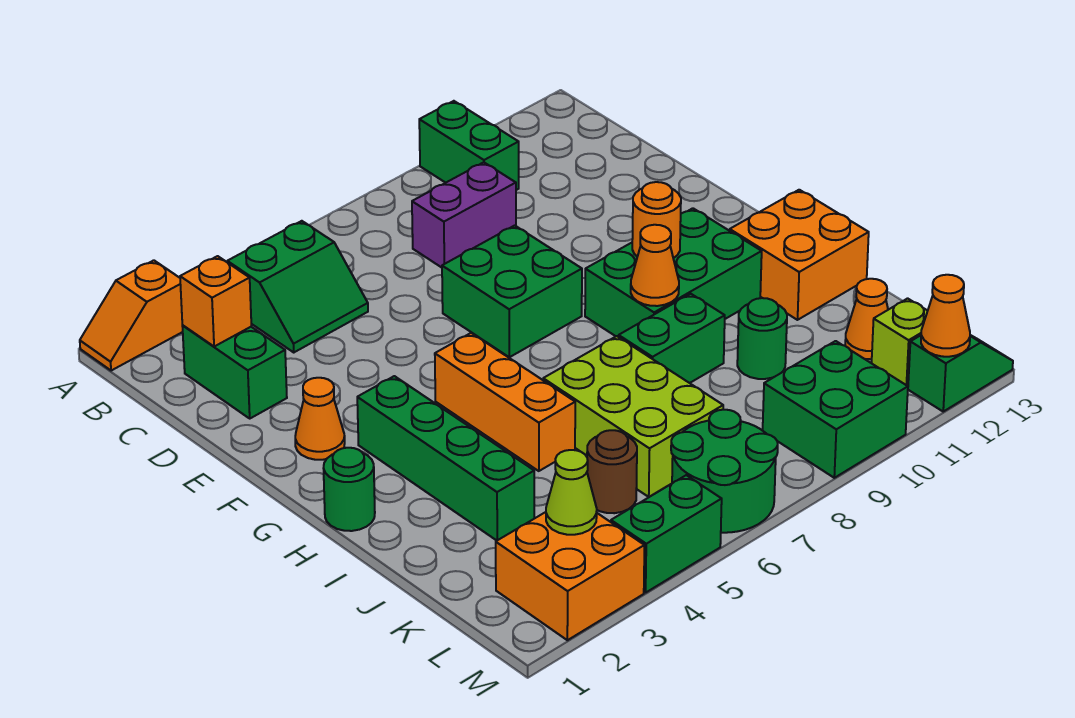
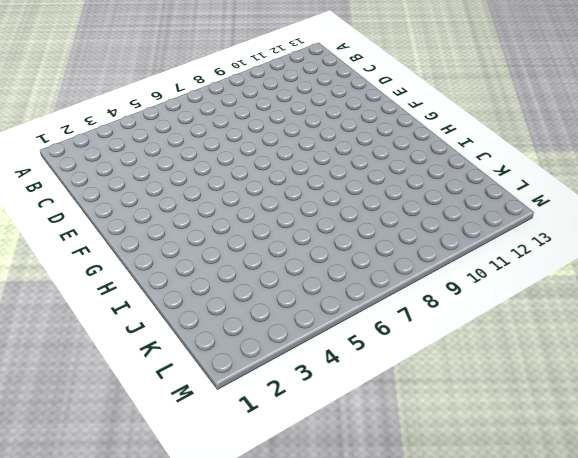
none -> orange slope A1:A2 level 1 top 2
none -> green brick A10:B10 level 1
none -> green slope B4:C5 level 1 top B

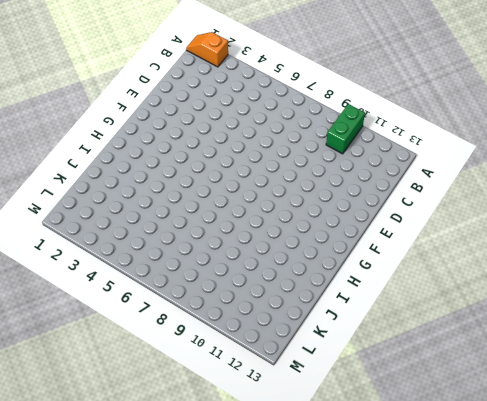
none -> green slope B4:C5 level 1 top B
none -> green brick C2:D2 level 1
none -> purple brick C8:C9 level 1

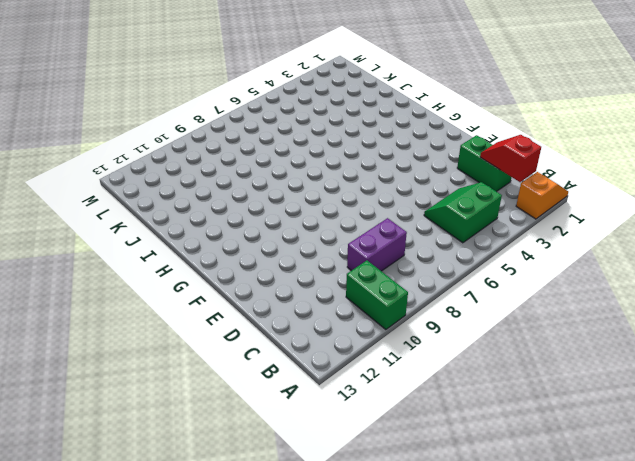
red slope B2:C2 level 2 top B -> orange brick C2 level 2
none -> green brick E7:F8 level 1
none -> orange cone F2 level 1
none -> green brick G3:J3 level 1

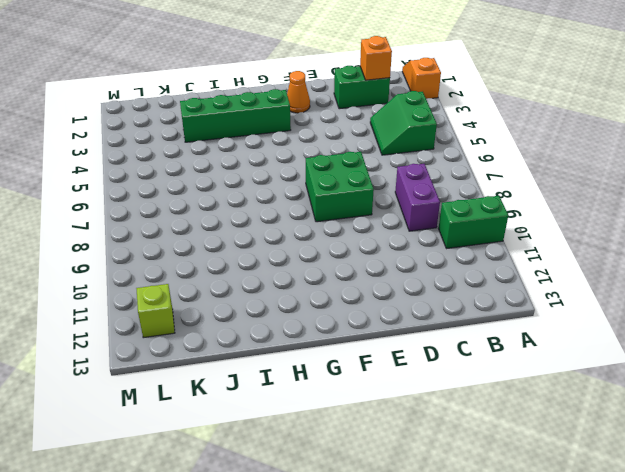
none -> orange brick G5:I5 level 1
none -> green brick G9:H11 level 1
none -> green round brick H1 level 1

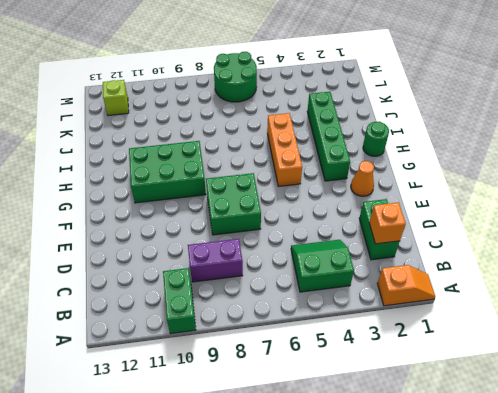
none -> orange brick H12:I13 level 1
none -> lime brick I6:K7 level 1
none -> green brick I8:I9 level 1

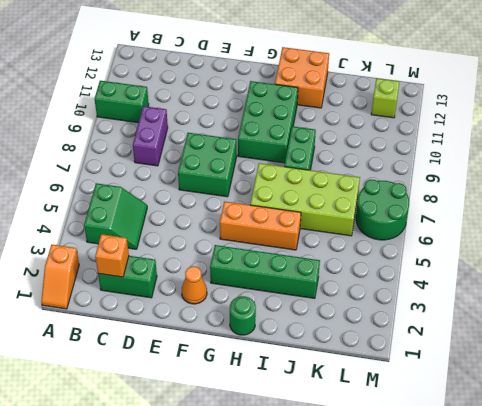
lime brick H6:K7 level 1 -> lime brick I6:K7 level 1
none -> green round brick J10 level 1
none -> brown round brick K5 level 1
none -> orange cone K12 level 1

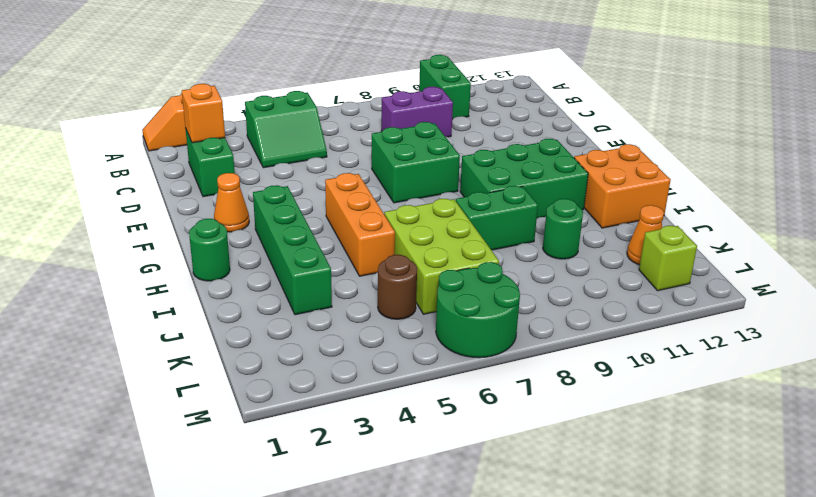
none -> orange brick L2:M3 level 1
none -> green brick L9:M10 level 1
none -> green brick M4:M5 level 1

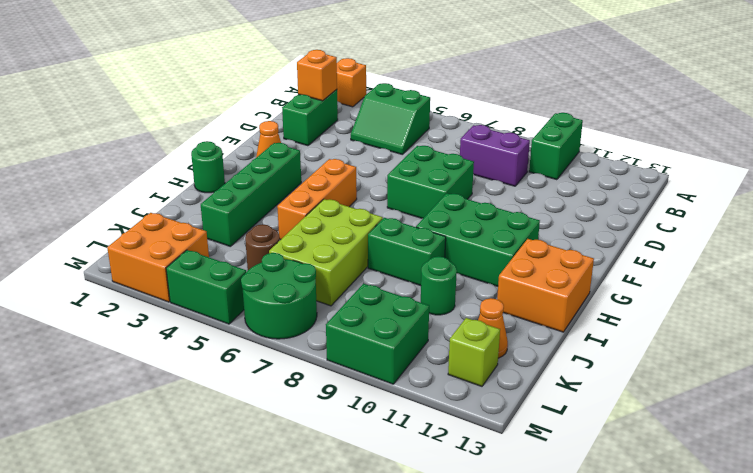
none -> green slope M12:M13 level 1 top 12
none -> orange round brick G10 level 2
none -> orange cone H9 level 2

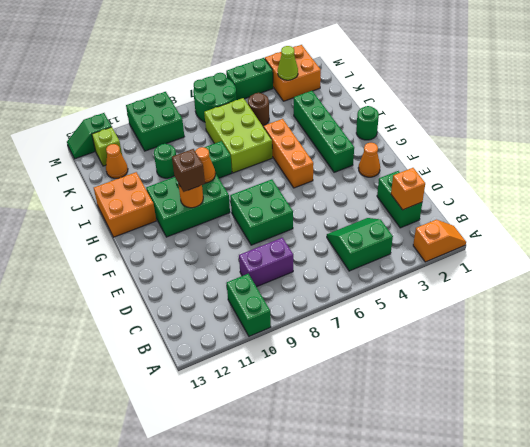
brown brick G10 level 3 -> none
none -> orange cone M12 level 2

